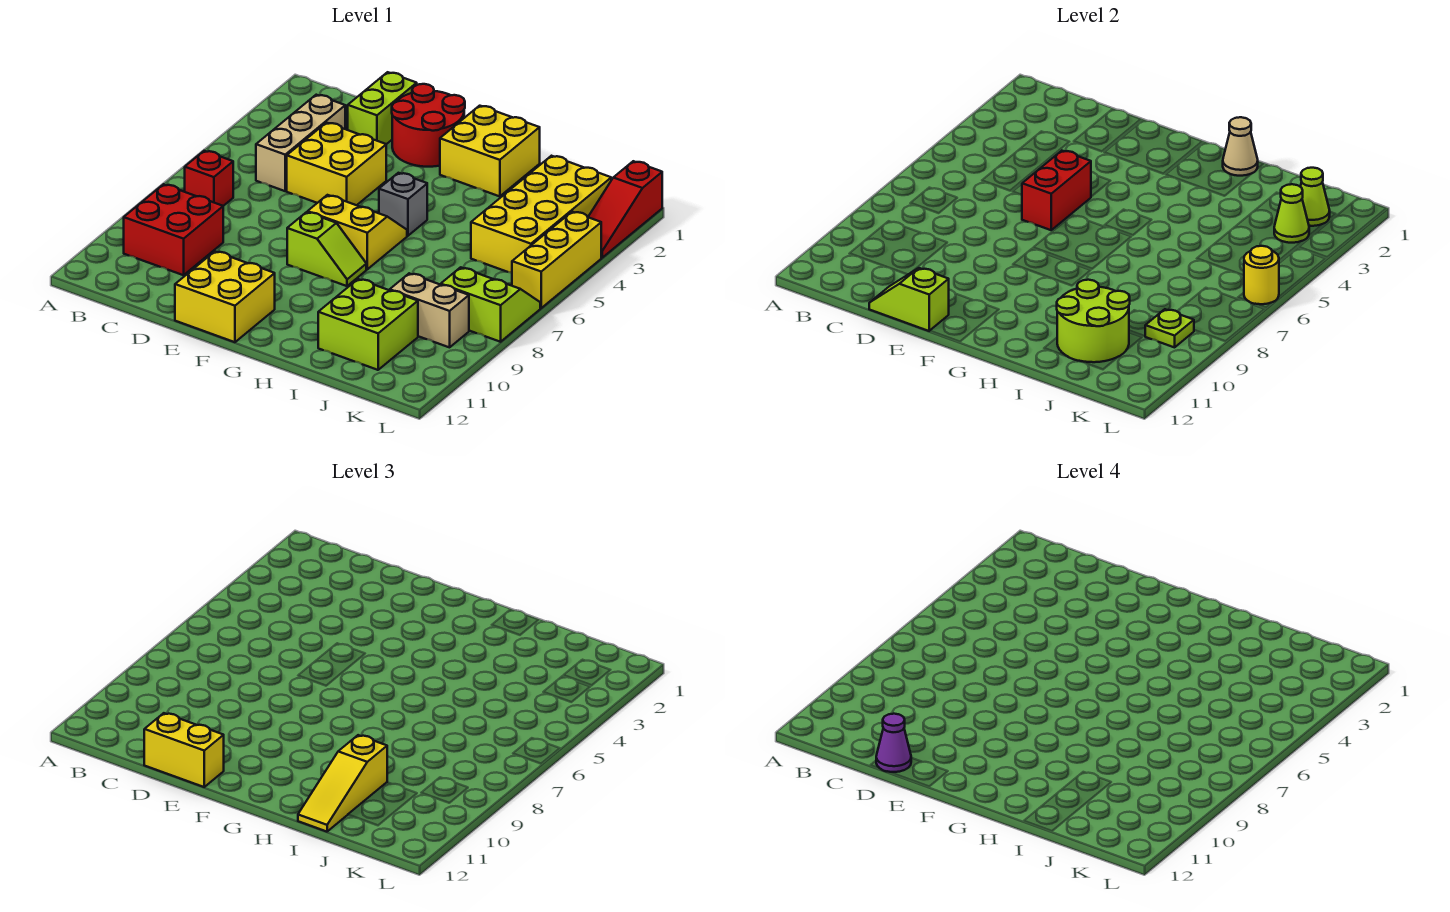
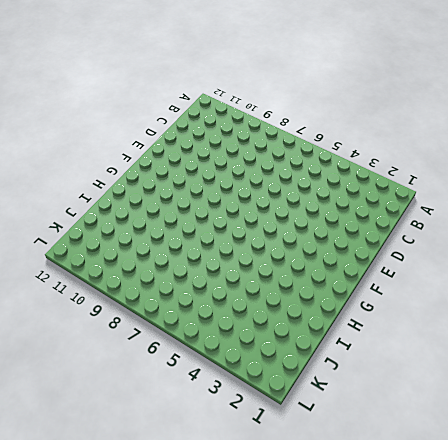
none -> red brick B7 level 1
none -> red brick B9:C10 level 1
none -> tan brick C3:C5 level 1

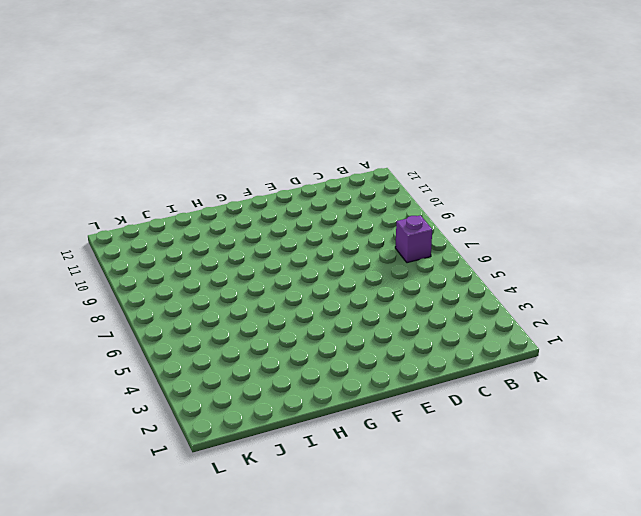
purple brick B7 level 1 -> red brick B7 level 1
none -> red brick B9:C10 level 1
none -> tan brick C3:C5 level 1
none -> lime brick D1:D2 level 1

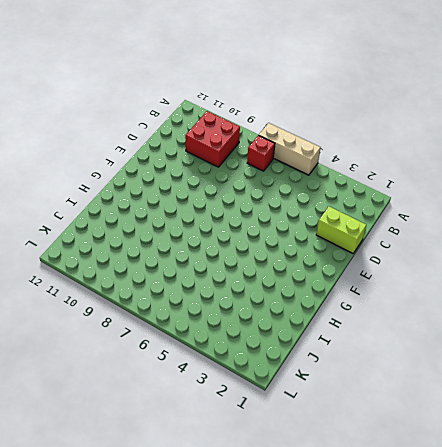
tan brick A5:A7 level 1 -> tan brick C3:C5 level 1
none -> yellow brick D4:E5 level 1
none -> red round brick E1:F2 level 1
none -> yellow brick E11:F12 level 1

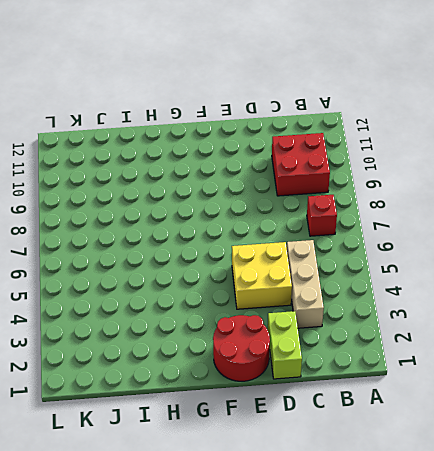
none -> yellow brick E11:F12 level 1
none -> yellow slope F6:G7 level 1 top 7
none -> lime slope F8:G8 level 1 top F

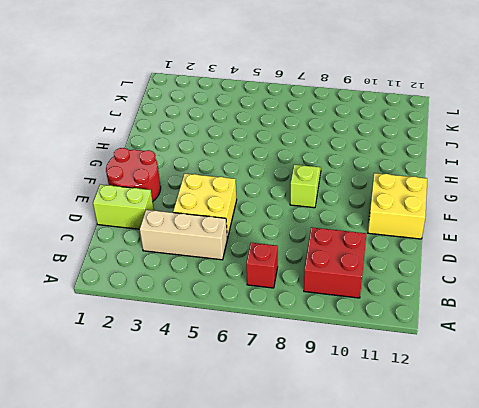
none -> yellow slope F6:G7 level 1 top 7
none -> yellow brick G1:H2 level 1
none -> grey brick G5 level 1

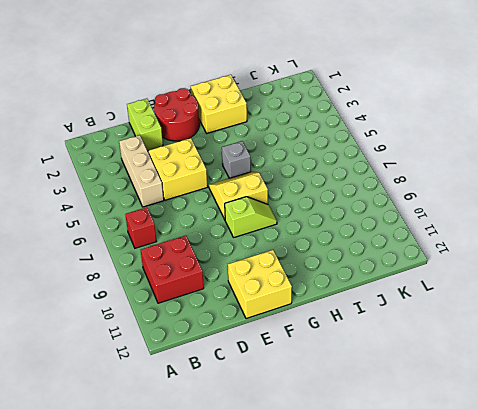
none -> lime brick I10:J11 level 1
none -> yellow brick J2:K5 level 1
none -> tan brick J9:K9 level 1

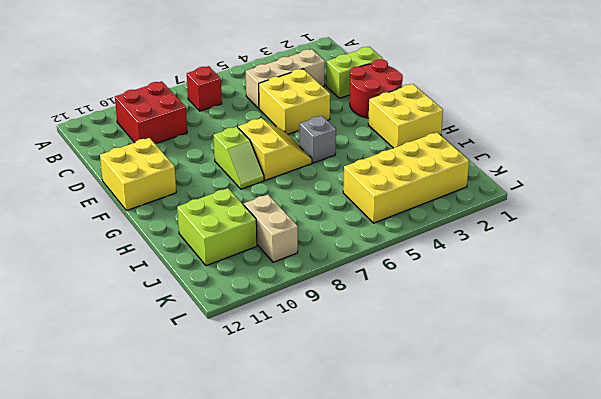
none -> lime slope K7:L8 level 1 top 8
none -> red slope L1:L3 level 1 top 1
none -> yellow brick L4:L6 level 1

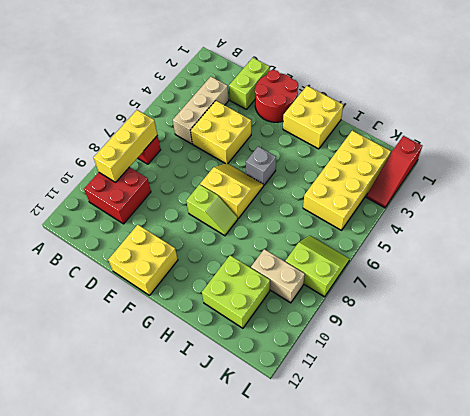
yellow brick B7:B9 level 2 -> yellow brick L4:L6 level 1
none -> lime slope D12:E12 level 2 top E
none -> red brick E5:E6 level 2
none -> tan cone H1 level 2

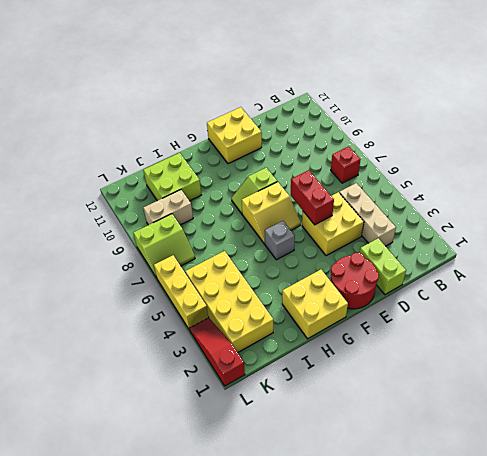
none -> red brick B9:C10 level 1
none -> lime slope D12:E12 level 2 top E
none -> tan cone H1 level 2

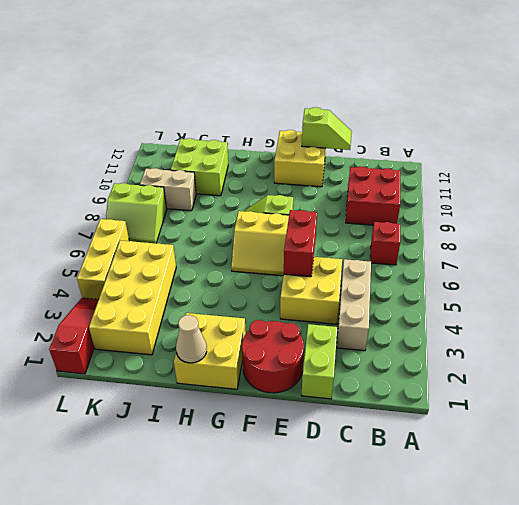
none -> grey brick G5 level 1
none -> lime round brick I10:J11 level 2
none -> lime cone K2 level 2

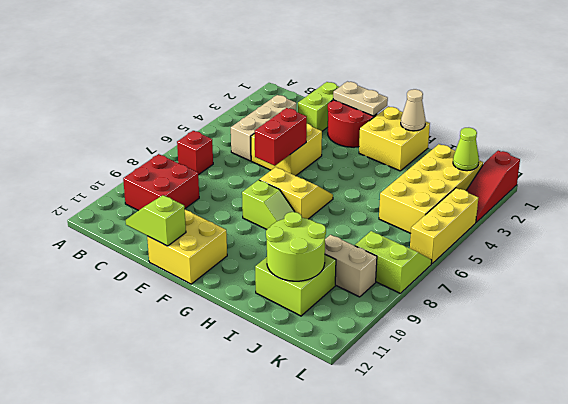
tan plate E1:F1 level 2 -> none
none -> grey brick G5 level 1
none -> lime cone K3 level 2
none -> lime plate K9 level 2

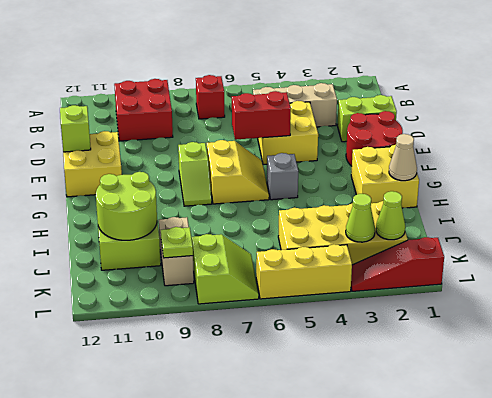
none -> yellow round brick L6 level 2
none -> yellow brick D12:E12 level 3
none -> yellow slope I10:I12 level 3 top 10

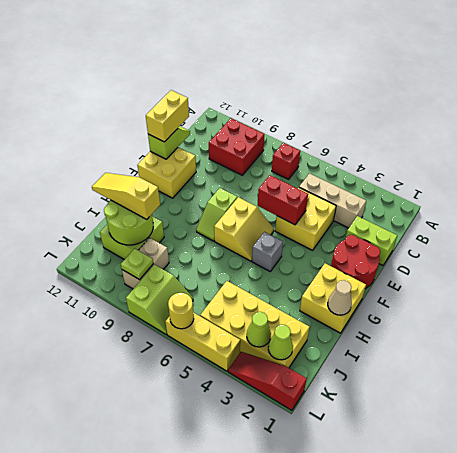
none -> purple cone D12 level 4

